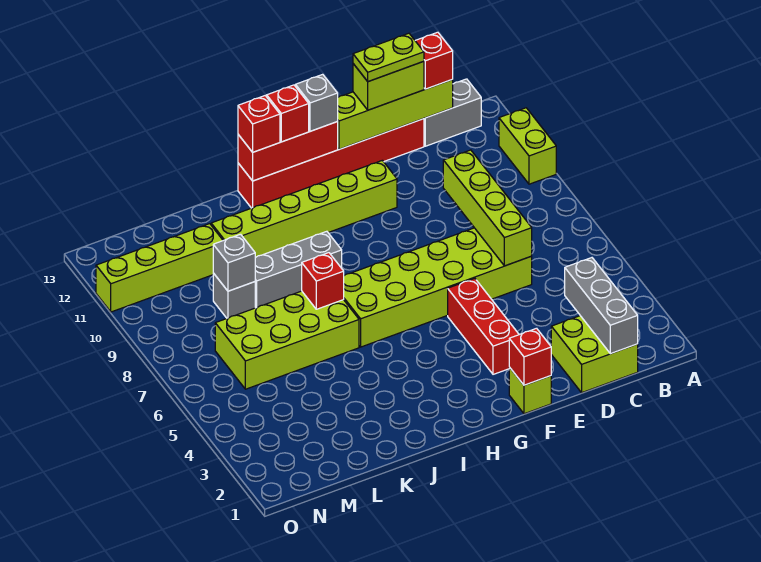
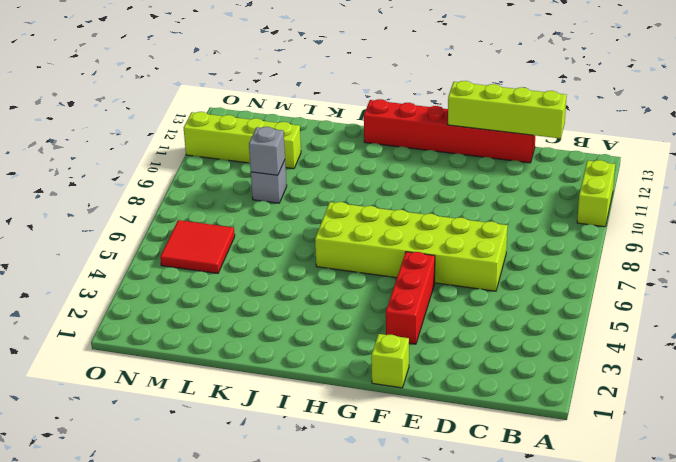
red tile M5:N6 level 1 -> lime brick J6:M7 level 1
none -> grey brick B13:C13 level 1
none -> lime brick C1:D2 level 1
none -> lime brick F11:K11 level 1

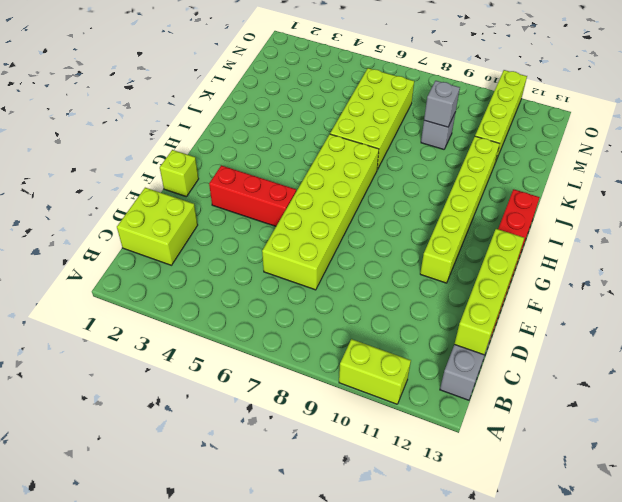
none -> grey brick I9:K9 level 1
none -> grey brick C1:C3 level 2
none -> lime brick D6:D9 level 2

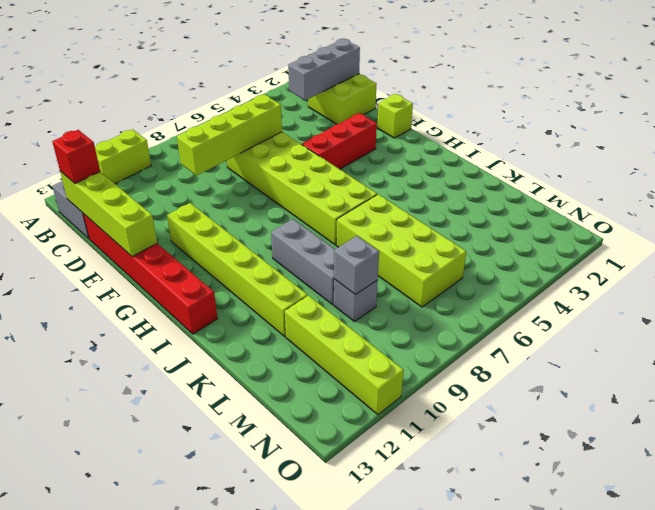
none -> red brick F1 level 2
none -> red brick G13:I13 level 2
none -> red brick J7 level 2

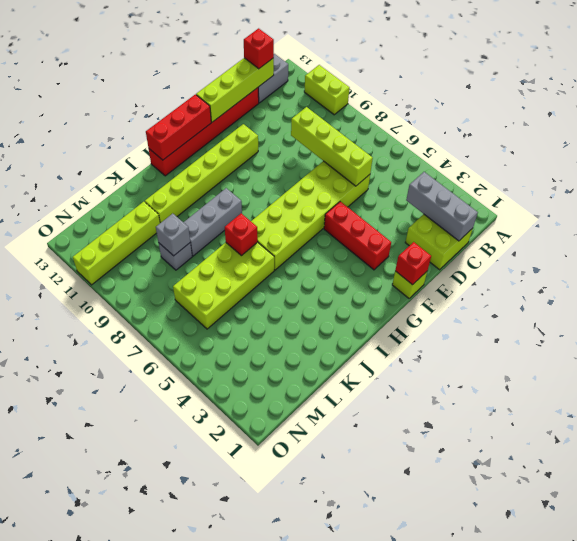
none -> lime brick D13:E13 level 3
none -> grey brick G13 level 3
none -> red brick H13 level 3

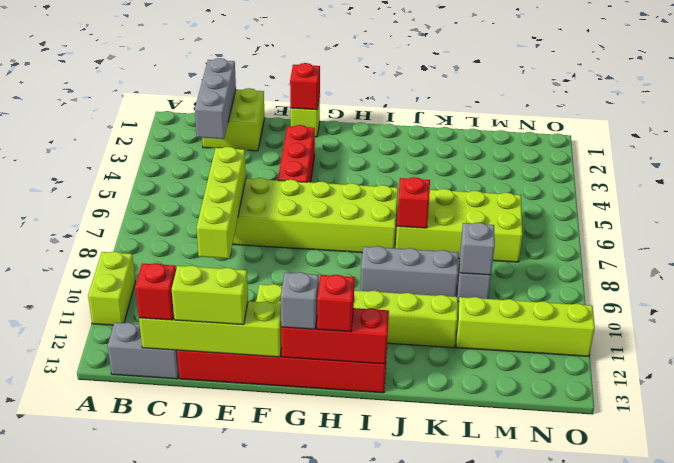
none -> red brick I13 level 3
none -> lime plate D13:E13 level 4

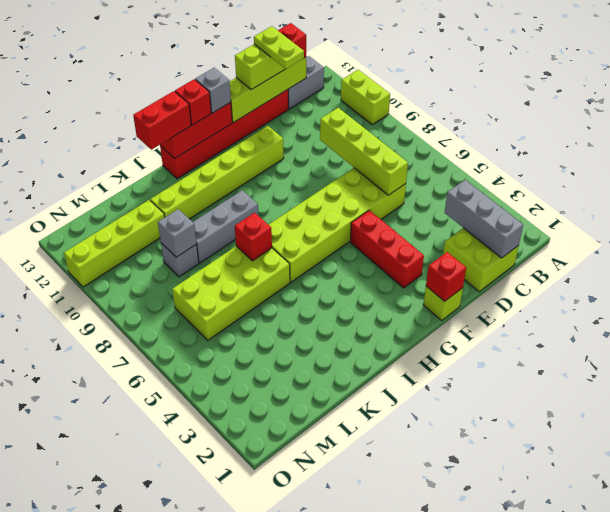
lime plate D12:D13 level 4 -> lime plate D13:E13 level 4
red brick I13:J13 level 3 -> red brick I13 level 3

